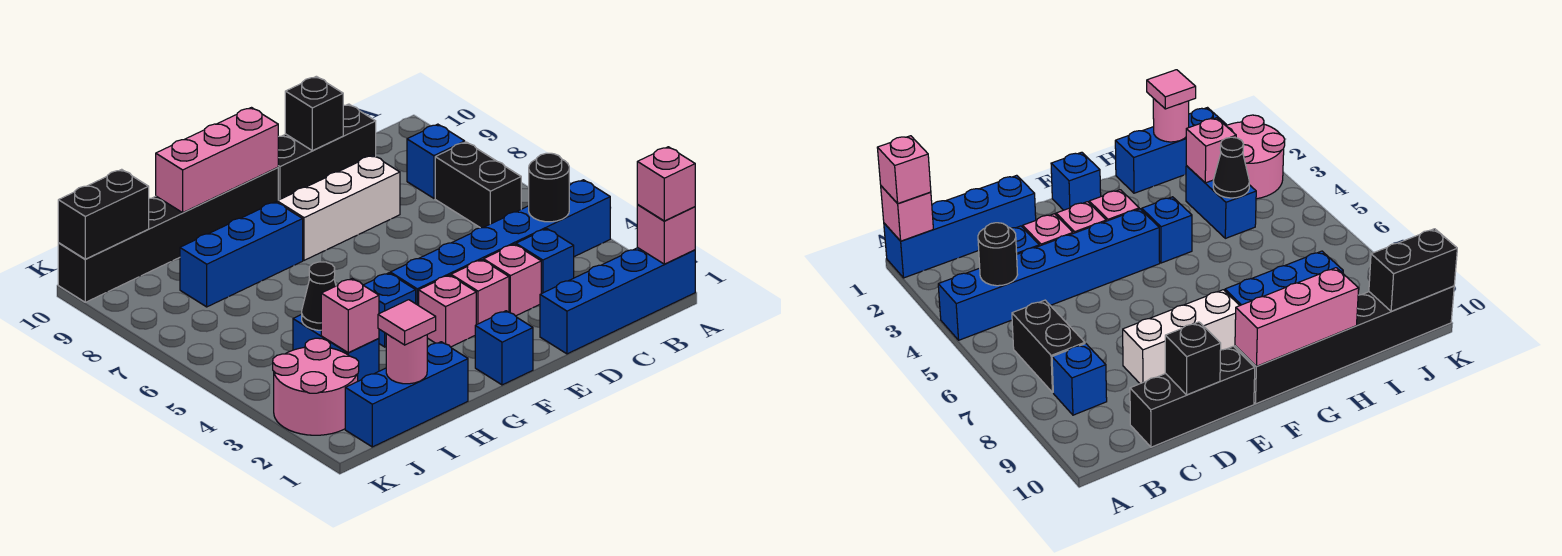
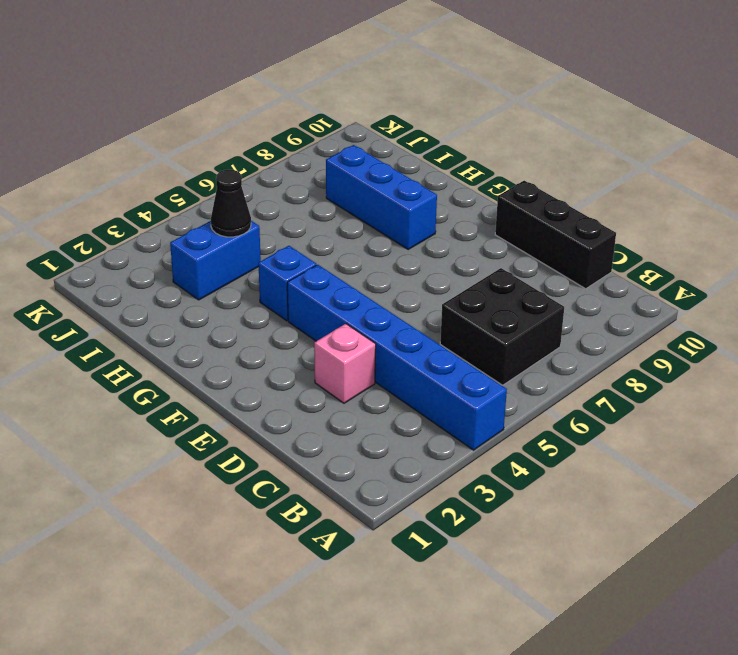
black brick B6:C7 level 1 -> black brick B6:B7 level 1
none -> blue brick A1:D1 level 1
none -> blue brick B8 level 1
none -> blue brick C3 level 1

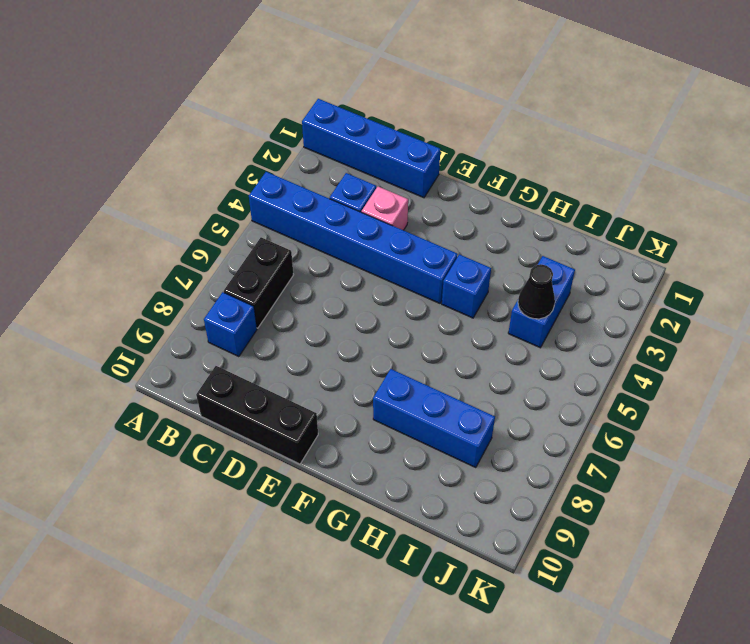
none -> white brick D8:F8 level 1
none -> pink brick E3 level 1
none -> blue brick F1 level 1

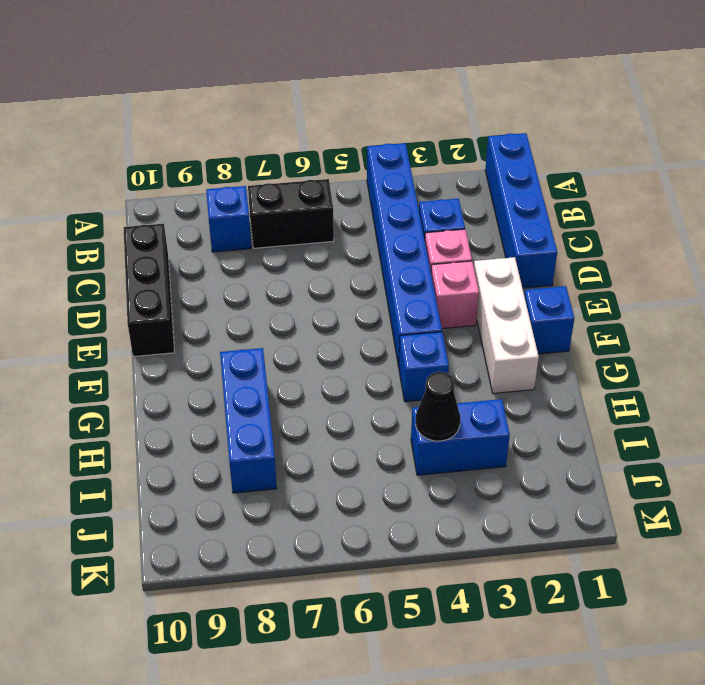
white brick E2:G2 level 1 -> white brick D8:F8 level 1
none -> pink brick F3 level 1
none -> black brick F10:K10 level 1
none -> blue brick H1:J1 level 1

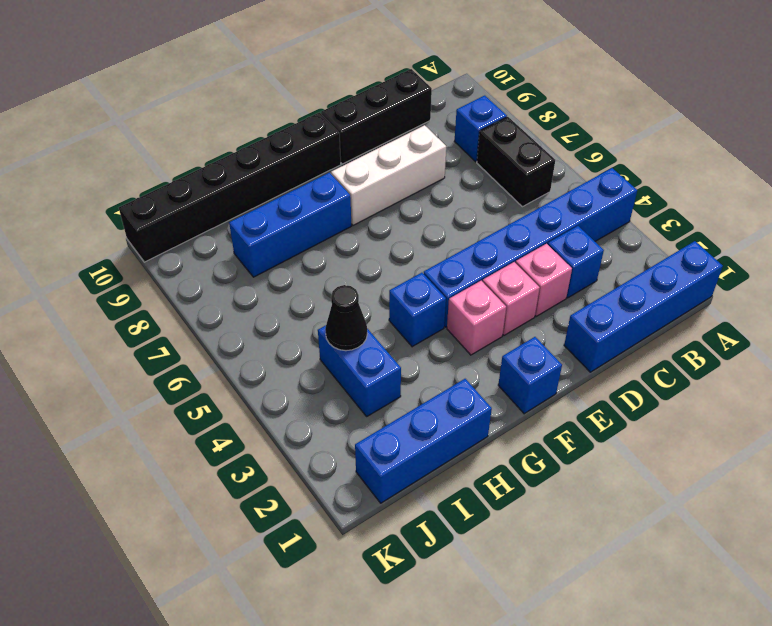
none -> pink round brick J2:K3 level 1
none -> pink brick A1 level 2
none -> black round brick B4 level 2

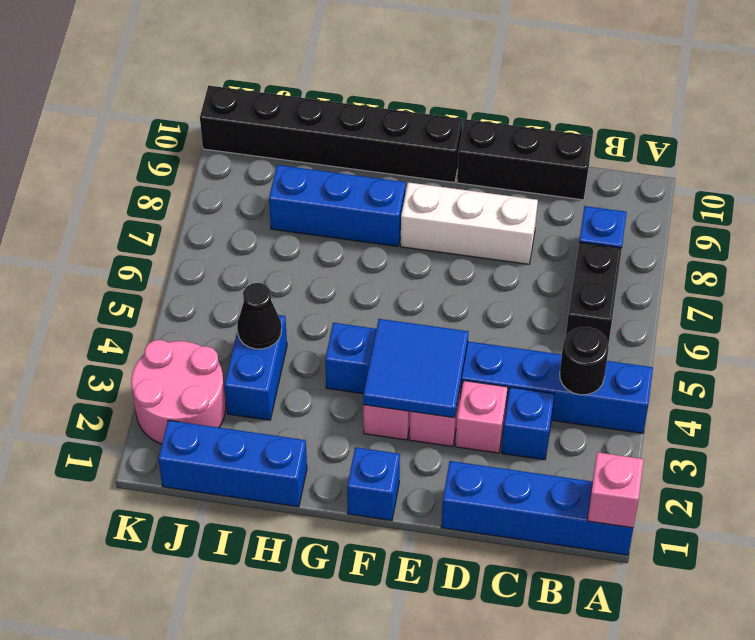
blue tile E3:F4 level 2 -> none
none -> black brick D10 level 2
none -> pink brick F10:H10 level 2
none -> pink round brick I1 level 2

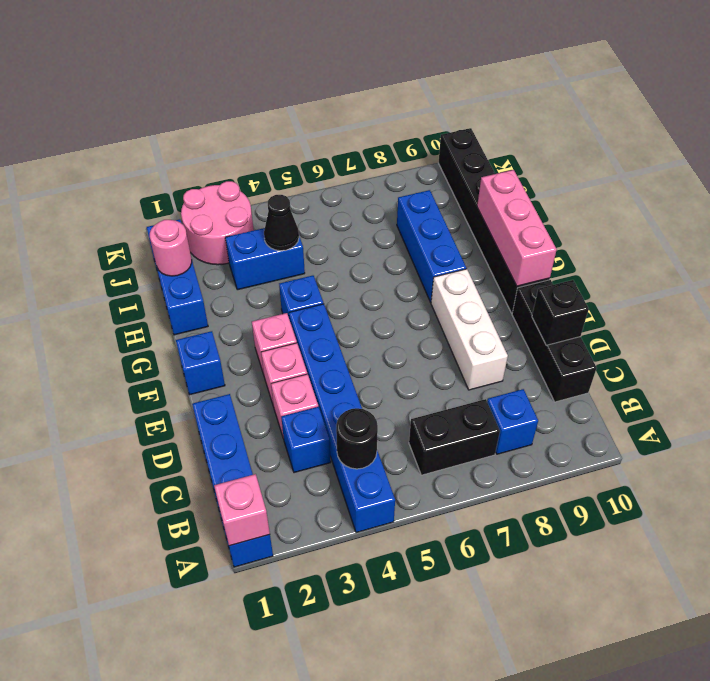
none -> pink brick I3 level 2
none -> black brick J10:K10 level 2
none -> pink brick A1 level 3

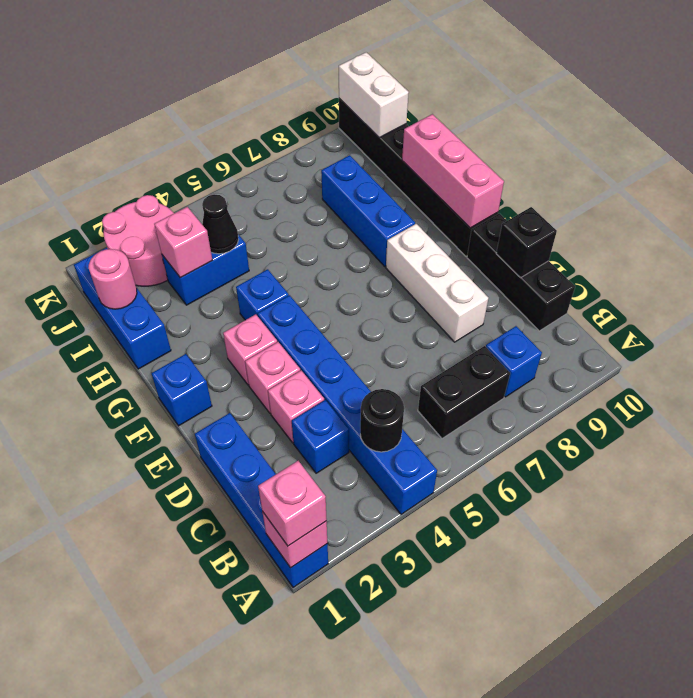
white brick J10:K10 level 2 -> black brick J10:K10 level 2
none -> pink tile I1 level 3

